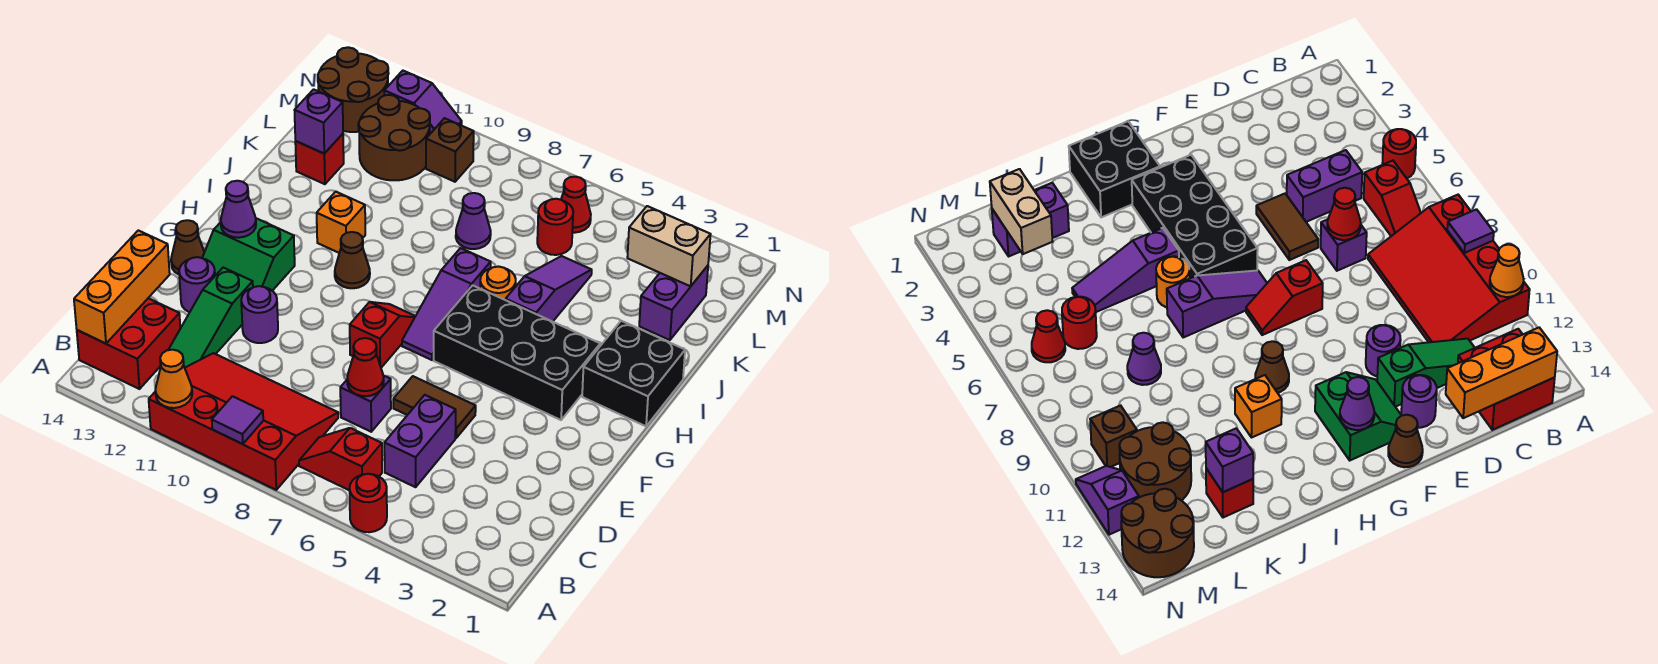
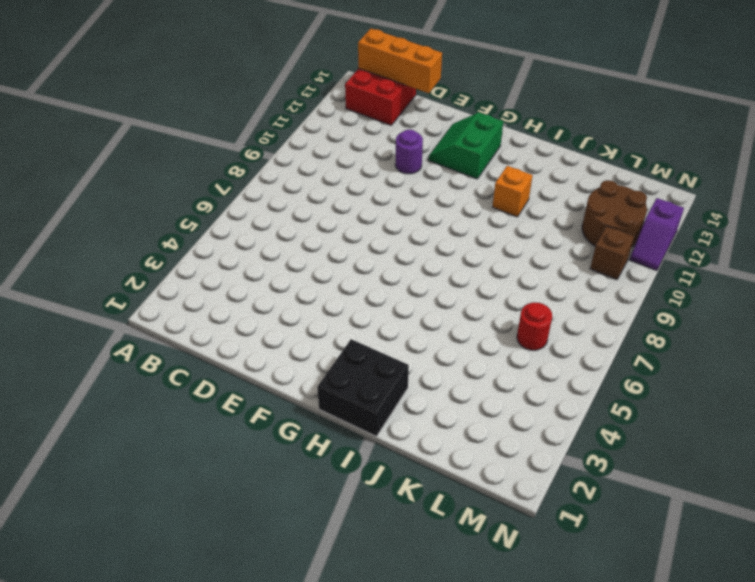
none -> red round brick A5 level 1
none -> red slope A8:C11 level 1 top A
none -> red slope B6:B7 level 1 top 6
none -> purple brick C5:D5 level 1

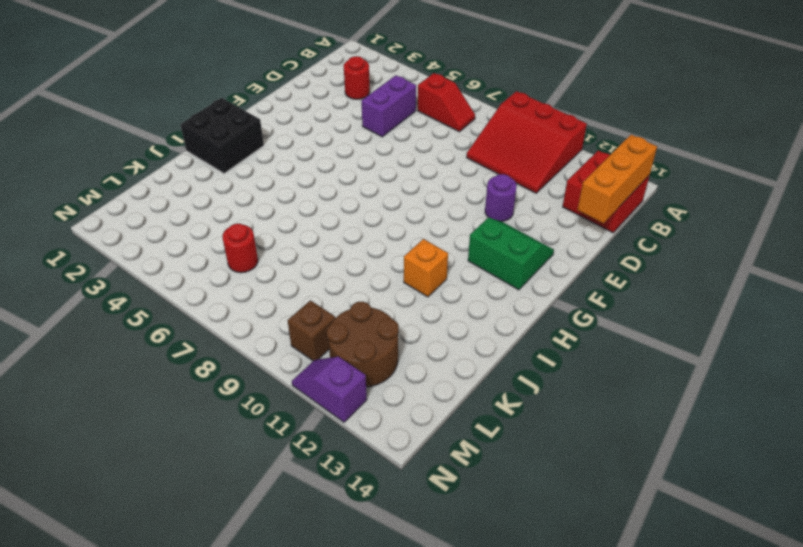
red slope A9:C11 level 1 top A -> red slope A8:C11 level 1 top A
red round brick C3 level 1 -> red round brick A5 level 1
none -> green slope C12:E12 level 1 top E
none -> purple brick D7 level 1
none -> brown tile E5:E6 level 1
none -> purple round brick E13 level 1

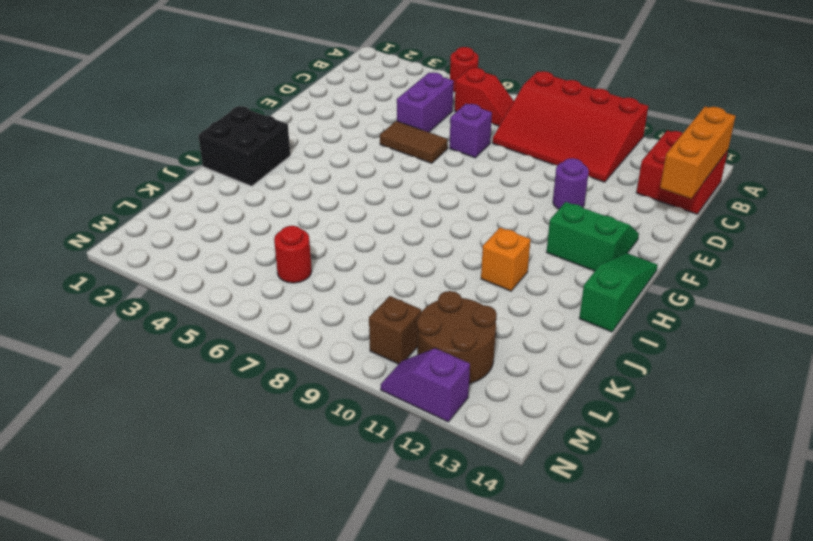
green slope G14:I14 level 1 top I -> green slope C12:E12 level 1 top E
none -> purple round brick E13 level 1
none -> red slope F8:G8 level 1 top F
none -> brown cone F14 level 1
none -> black brick G3:H6 level 1

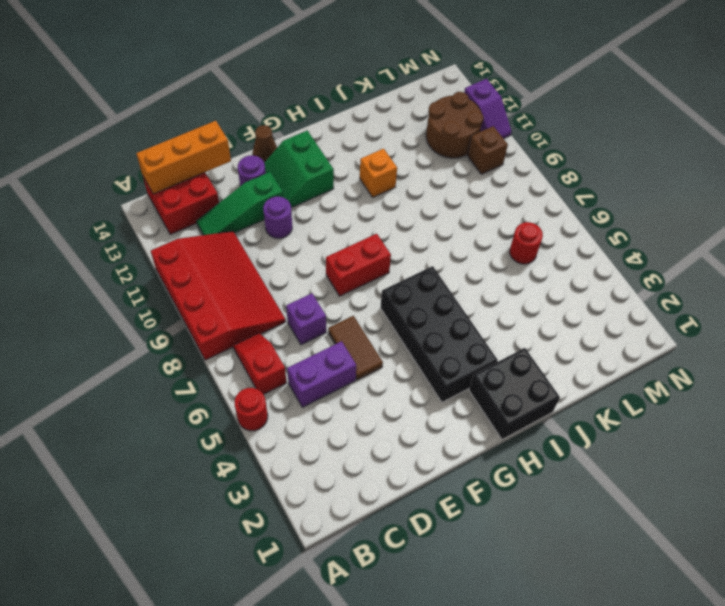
red brick F8:G8 level 1 -> red slope F8:G8 level 1 top F
none -> purple slope G7:I7 level 1 top I
none -> brown cone H10 level 1
none -> purple slope I5:K5 level 1 top I
none -> orange round brick I6 level 1

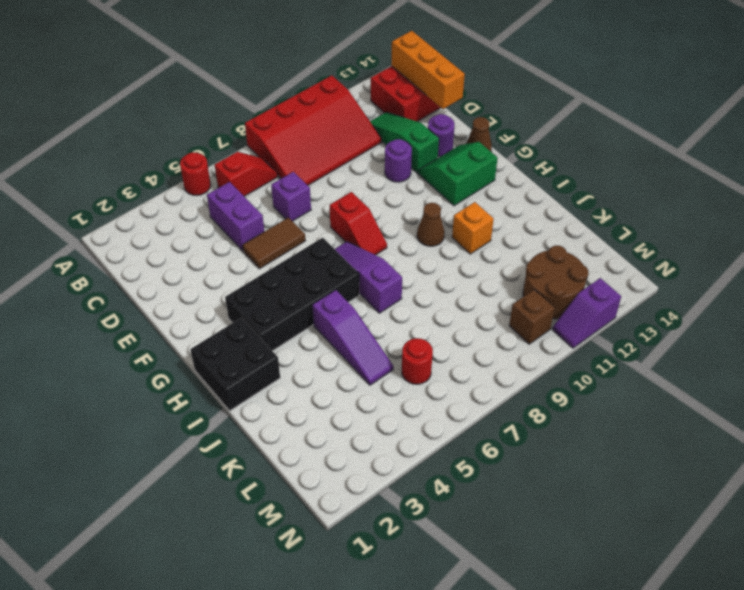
none -> orange round brick I6 level 1
none -> purple brick K2:L2 level 1
none -> purple cone K8 level 1
none -> red brick K13 level 1

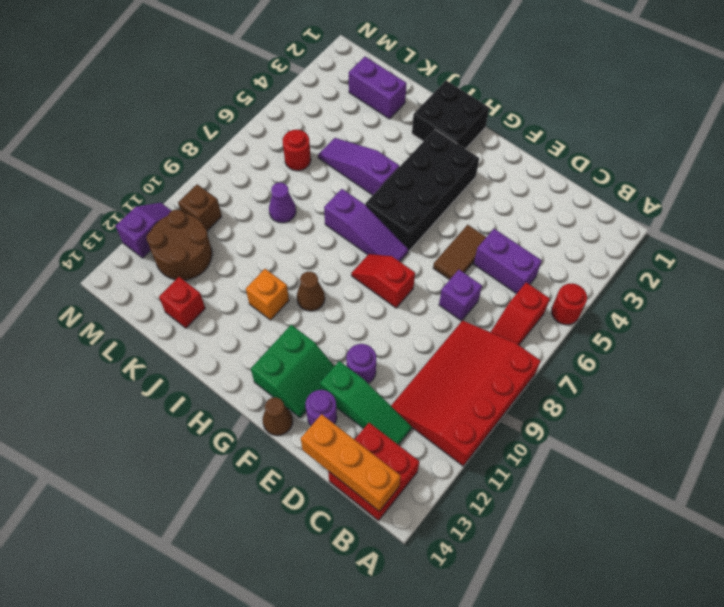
none -> orange round brick I6 level 1
none -> red cone M6 level 1
none -> brown round brick M13:N14 level 1
none -> purple tile A9 level 2

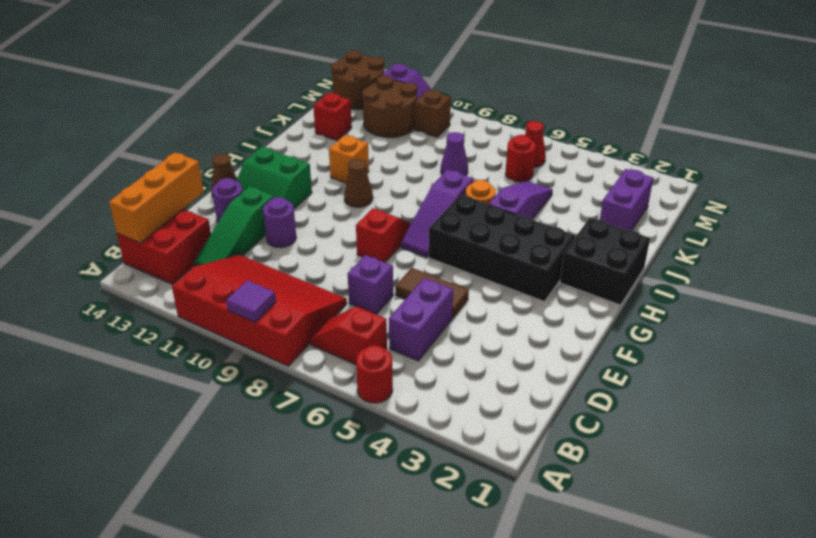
none -> orange cone A11 level 2
none -> red cone D7 level 2
none -> purple cone G13 level 2
none -> purple brick K13 level 2

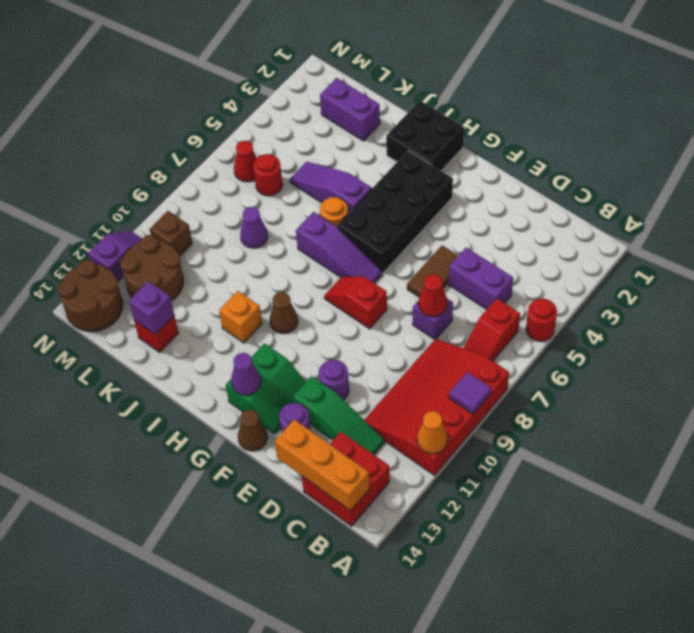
none -> tan brick L2:L3 level 2

